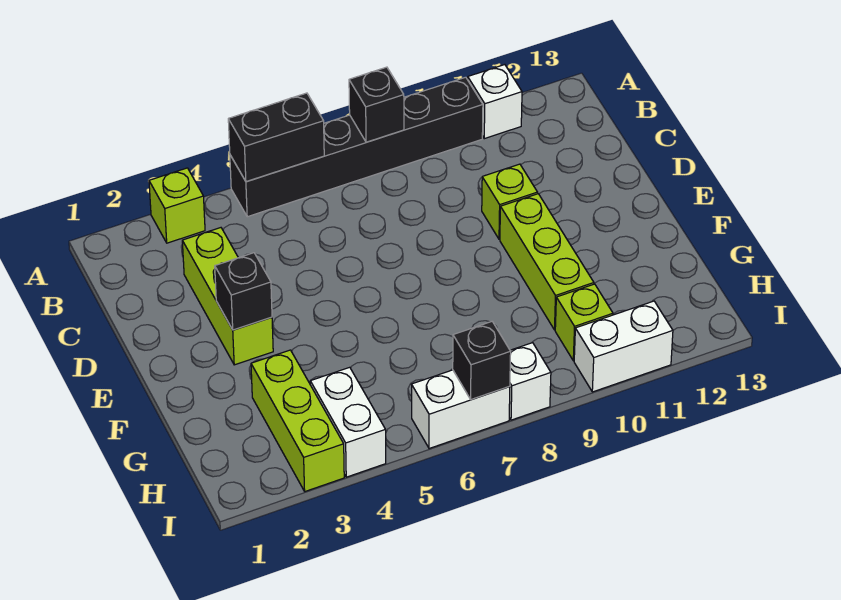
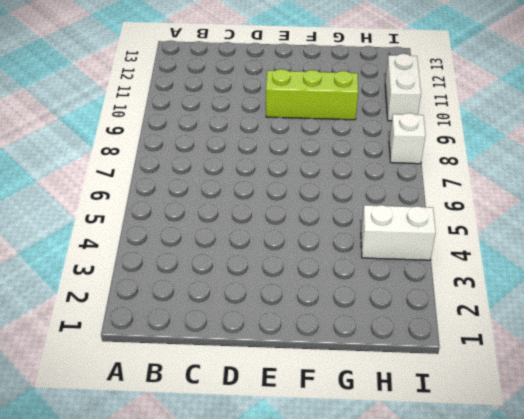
none -> lime brick A3 level 1
none -> black brick A5:A10 level 1
none -> white brick A11 level 1

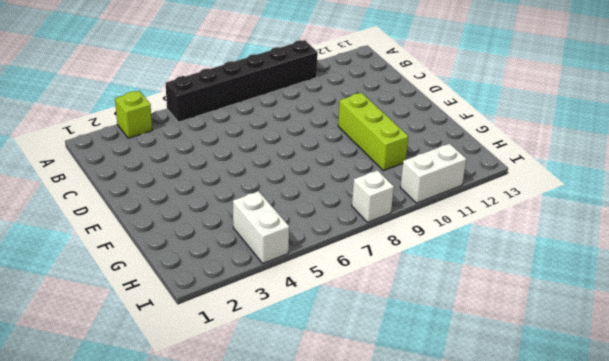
none -> white brick A11 level 1
none -> lime brick C3:E3 level 1
none -> lime brick D10 level 1

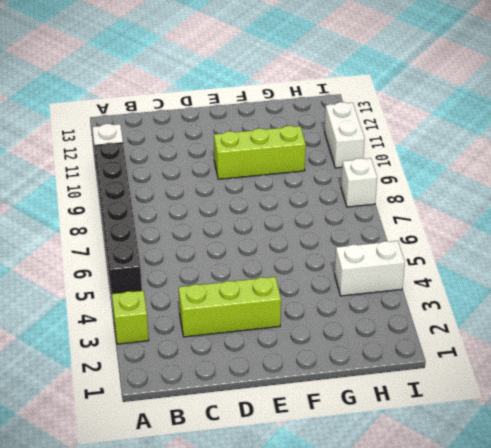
none -> lime brick D10 level 1
none -> lime brick G3:I3 level 1
none -> lime brick H10 level 1

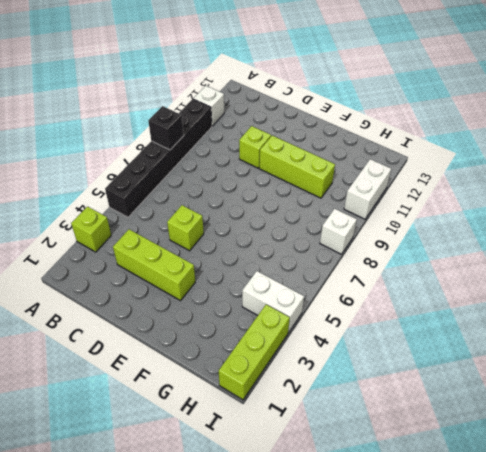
lime brick D5 level 1 -> lime brick H10 level 1
lime brick I1:I3 level 1 -> lime brick G3:I3 level 1
none -> white brick I6:I7 level 1
none -> black brick A5:A6 level 2
none -> black brick E3 level 2

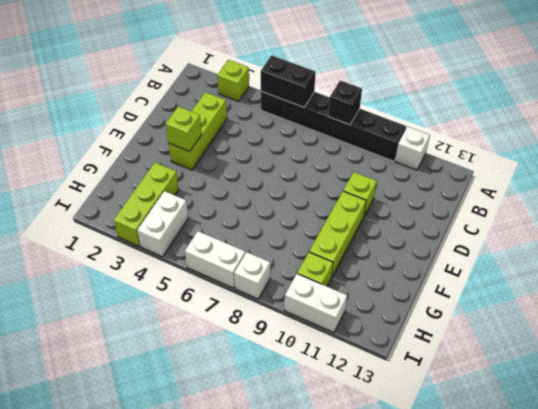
lime brick E3 level 2 -> black brick E3 level 2
none -> black brick I7 level 2

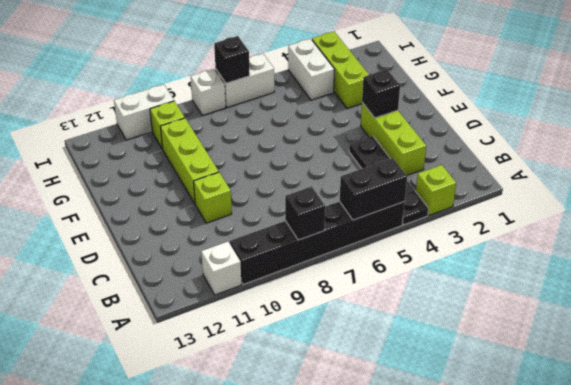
black plate A4:D4 level 1 -> none

